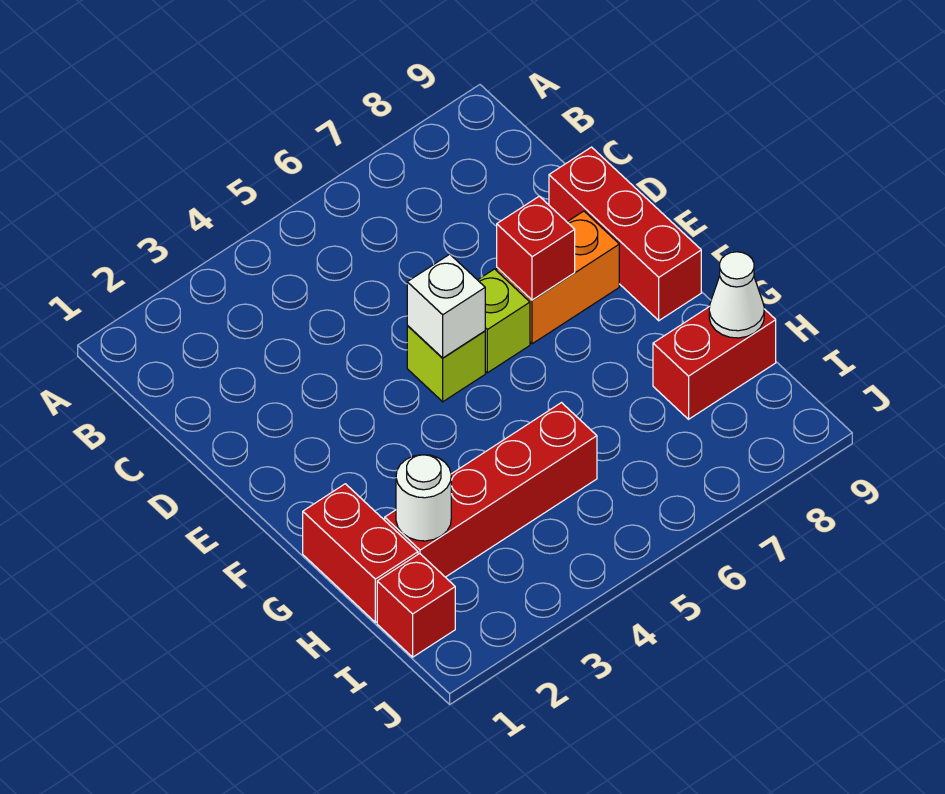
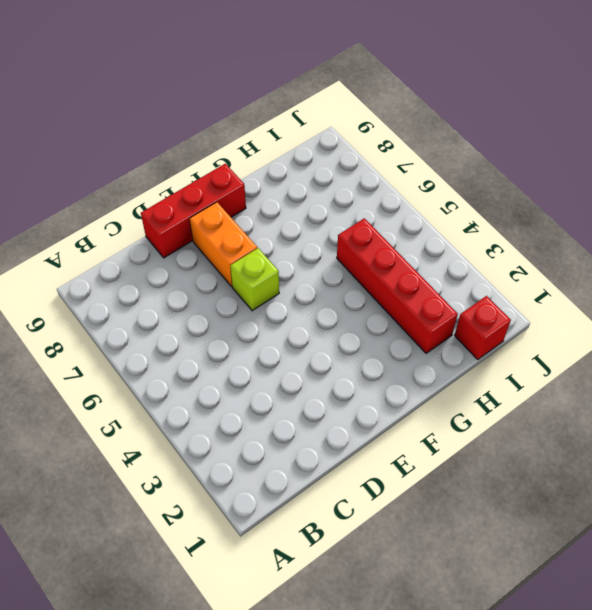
none -> lime brick E5 level 1
none -> red brick G1:H1 level 1
none -> red brick H8:H9 level 1

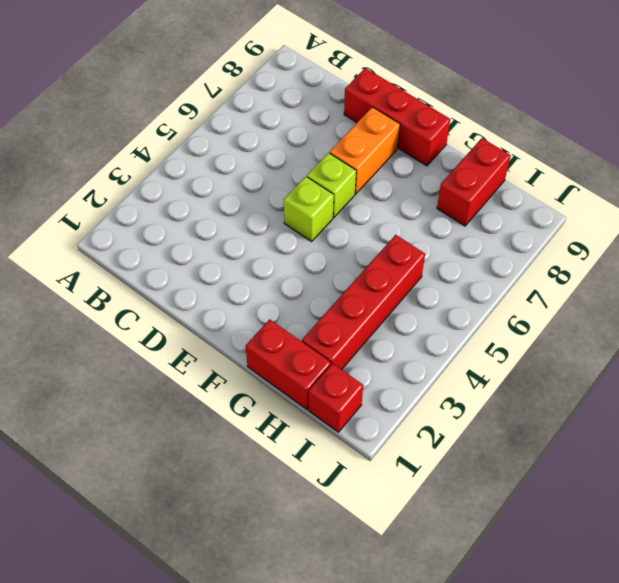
none -> white brick E5 level 2
none -> red brick E7 level 2
none -> white round brick H2 level 2

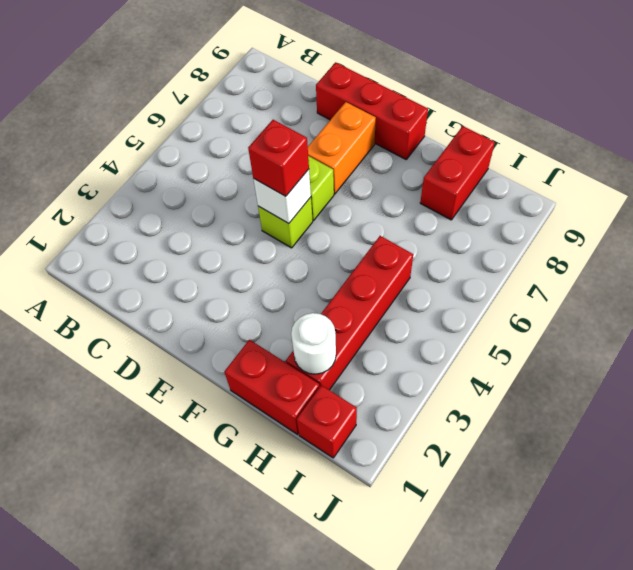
red brick E5 level 3 -> red brick E7 level 2
none -> white cone H9 level 2

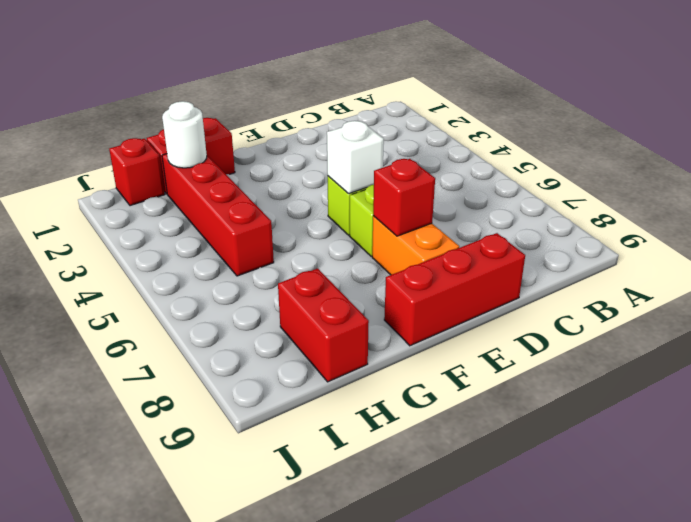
none -> white cone H9 level 2

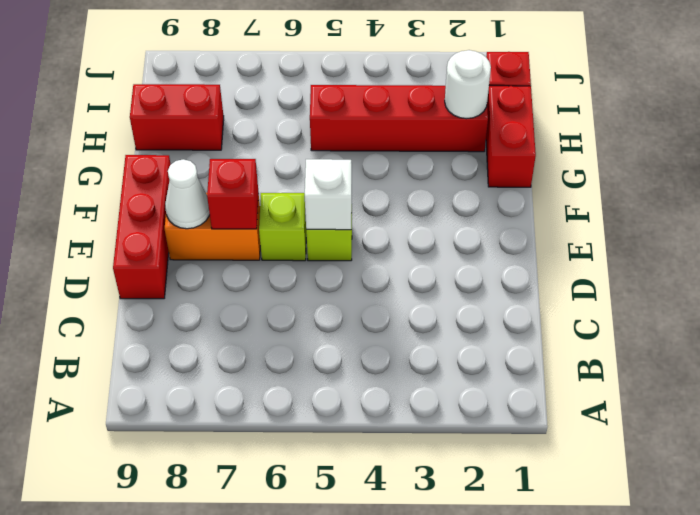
white cone E8 level 2 -> white cone H9 level 2

